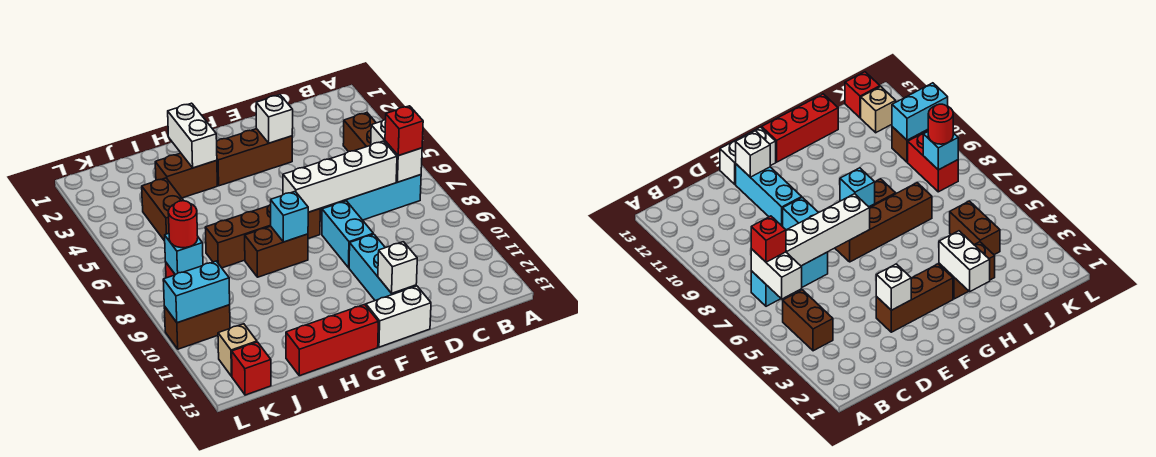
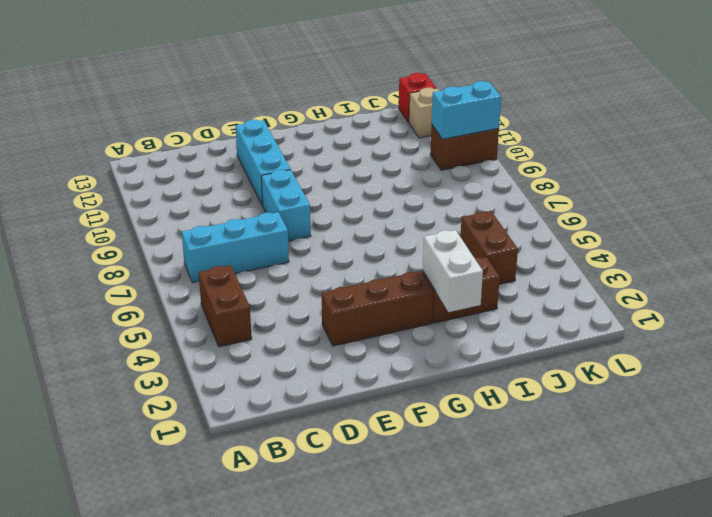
none -> white brick E13:F13 level 1
none -> brown brick F7:I7 level 1
none -> brown brick G8:H8 level 1

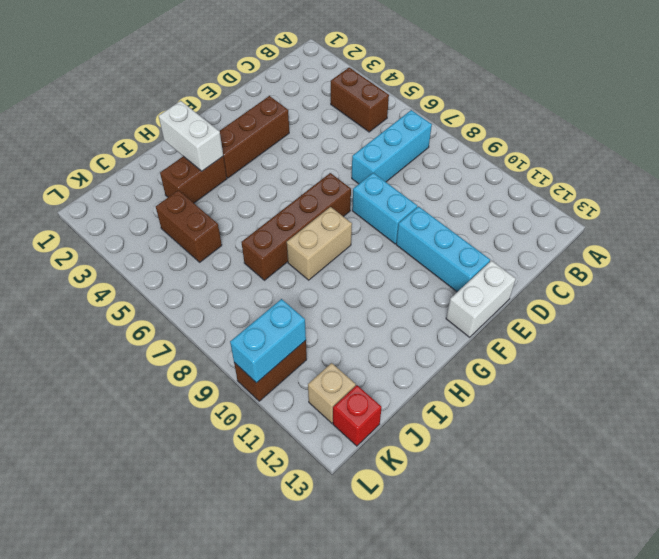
tan brick G8:H8 level 1 -> brown brick G8:H8 level 1
none -> red brick G13:I13 level 1
none -> red brick K8:K9 level 1
none -> white brick B6:B7 level 2

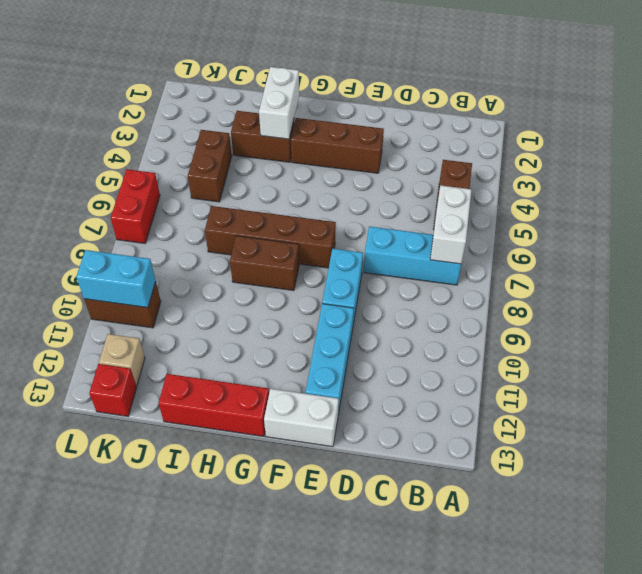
red brick L6:L7 level 1 -> red brick K8:K9 level 1
none -> white brick C7:F7 level 2
none -> white brick E3 level 2
none -> white brick E12 level 2

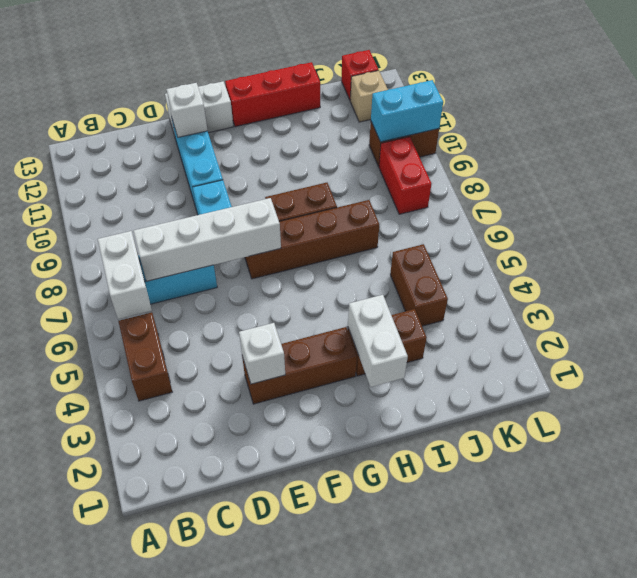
none -> cyan brick G8 level 2
none -> cyan brick K8 level 2
none -> red brick B7 level 3

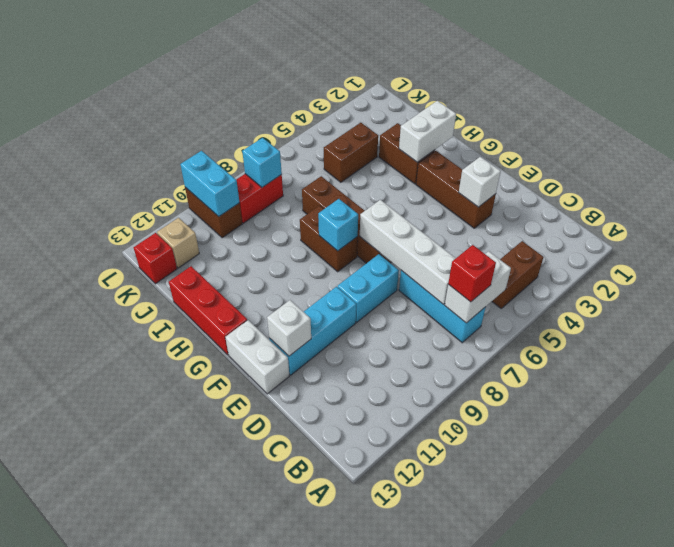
none -> red round brick K8 level 3

